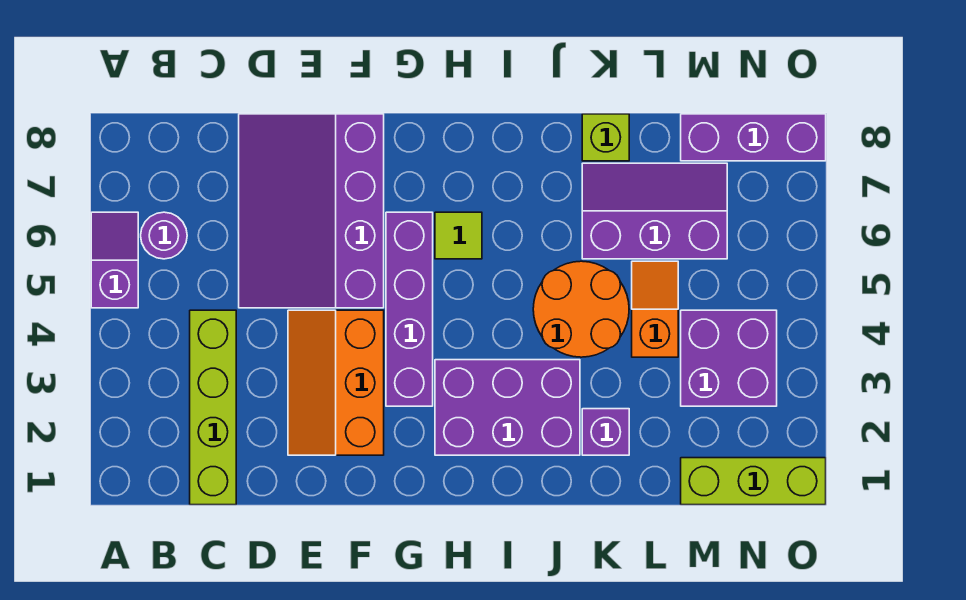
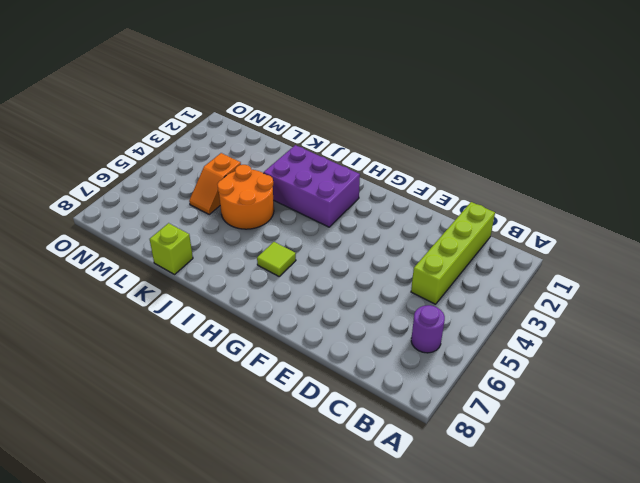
none -> purple slope A5:A6 level 1 top 5
none -> purple slope D5:F8 level 1 top F
none -> orange slope E2:F4 level 1 top F

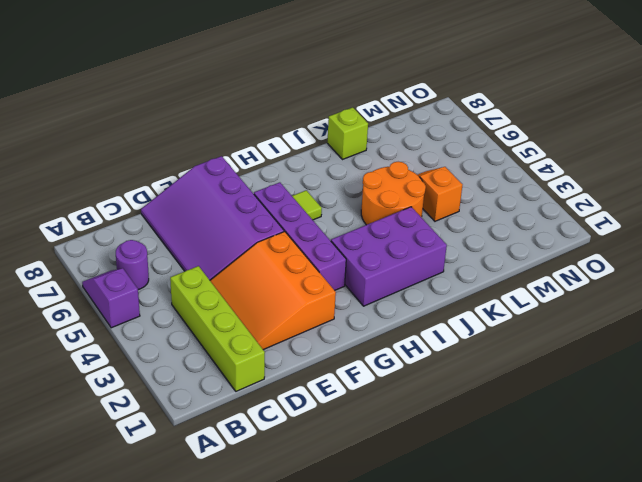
orange slope D2:F4 level 1 top F -> orange slope E2:F4 level 1 top F
none -> purple brick K2 level 1
none -> purple slope K6:M7 level 1 top 6
none -> lime brick M1:O1 level 1

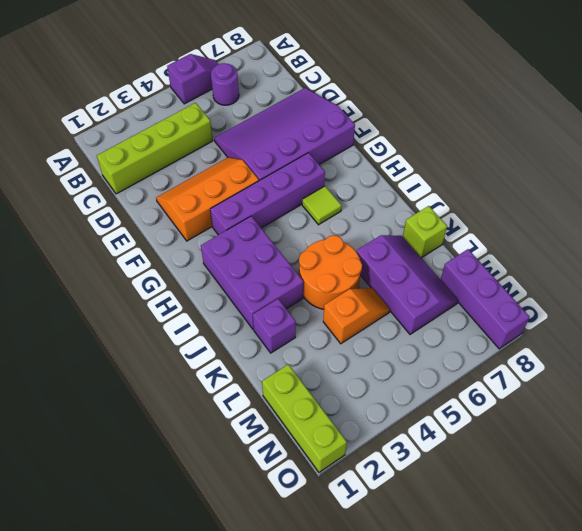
none -> purple brick M3:N4 level 1

